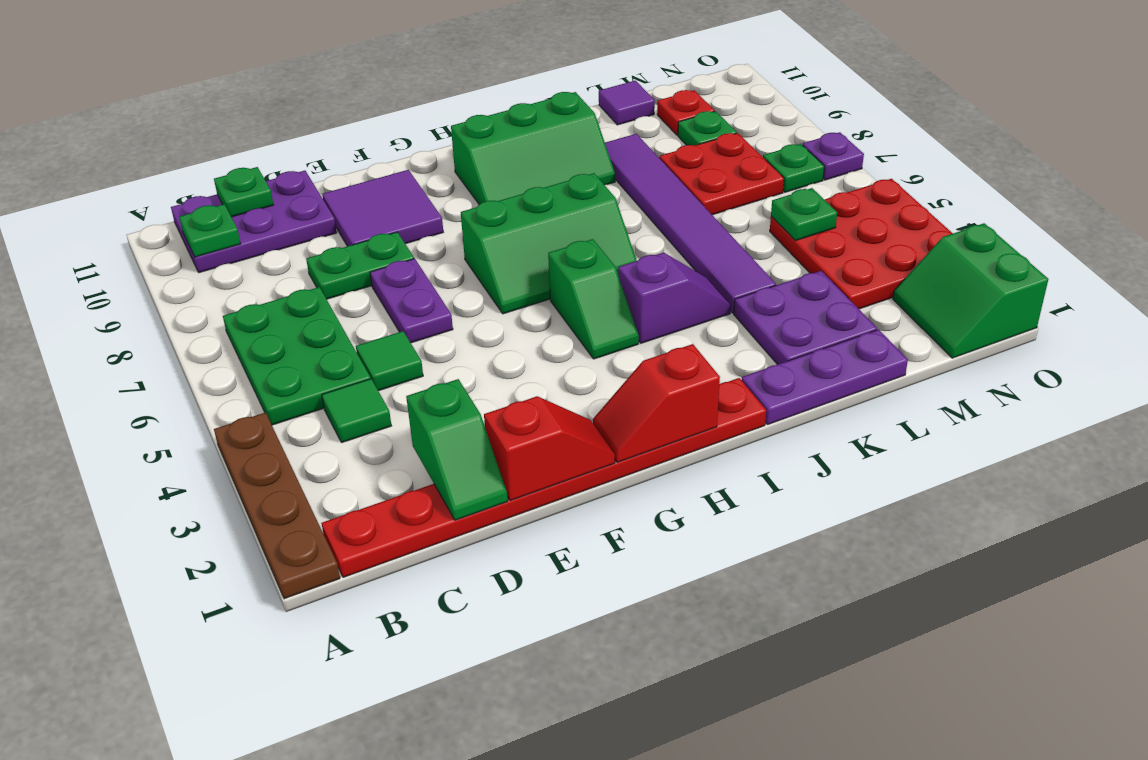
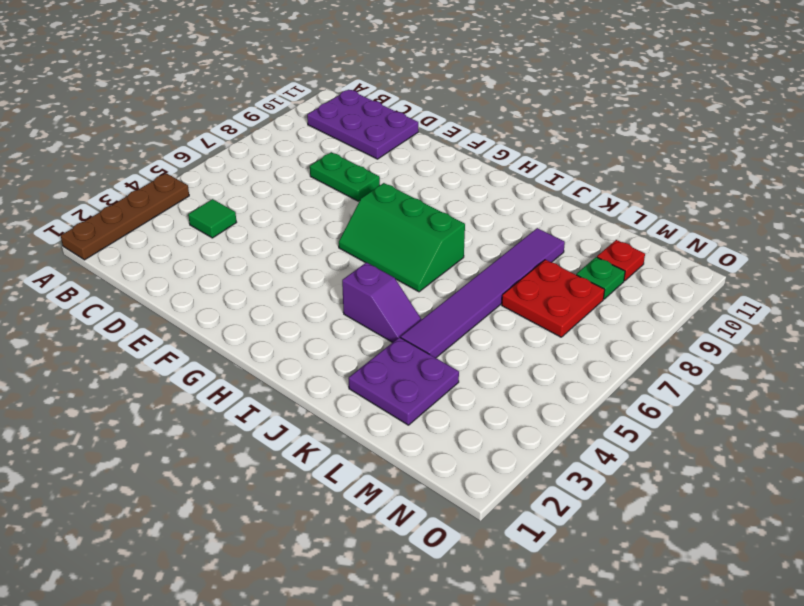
none -> red plate B1:I1 level 1
none -> green plate B5:C7 level 1
none -> green tile D5 level 1
none -> purple plate E6:E7 level 1

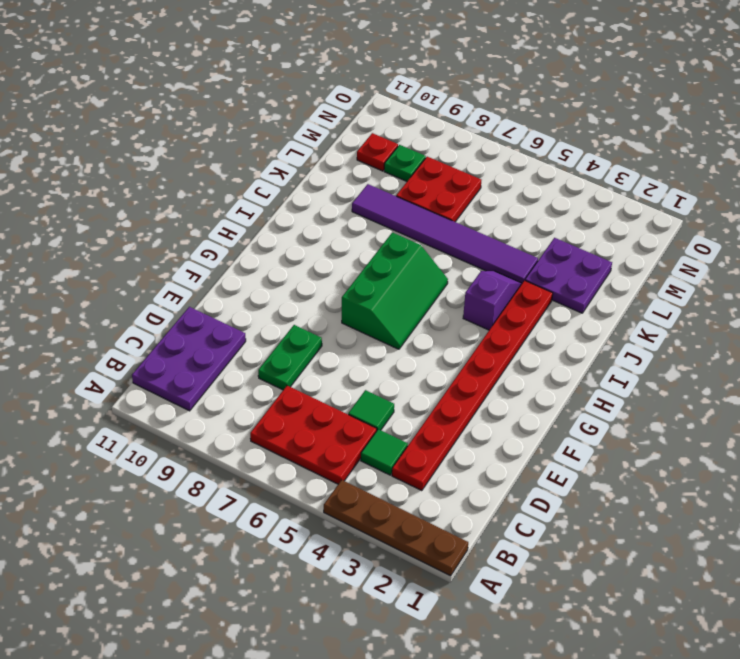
red plate B5:C7 level 1 -> green plate B5:C7 level 1
red plate C3:J3 level 1 -> red plate B1:I1 level 1
none -> purple plate E6:E7 level 1
none -> purple tile E9:F10 level 1
none -> green slope H4:H5 level 1 top 5
none -> green slope H9:J10 level 1 top 10

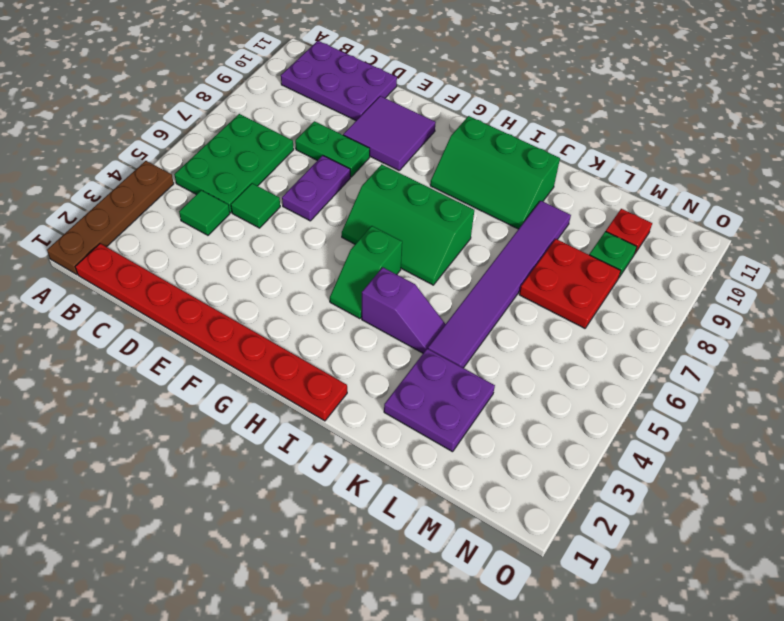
none -> purple plate J1:L1 level 1
none -> purple tile L11 level 1
none -> red plate M3:O5 level 1
none -> green slope N1:O2 level 1 top O

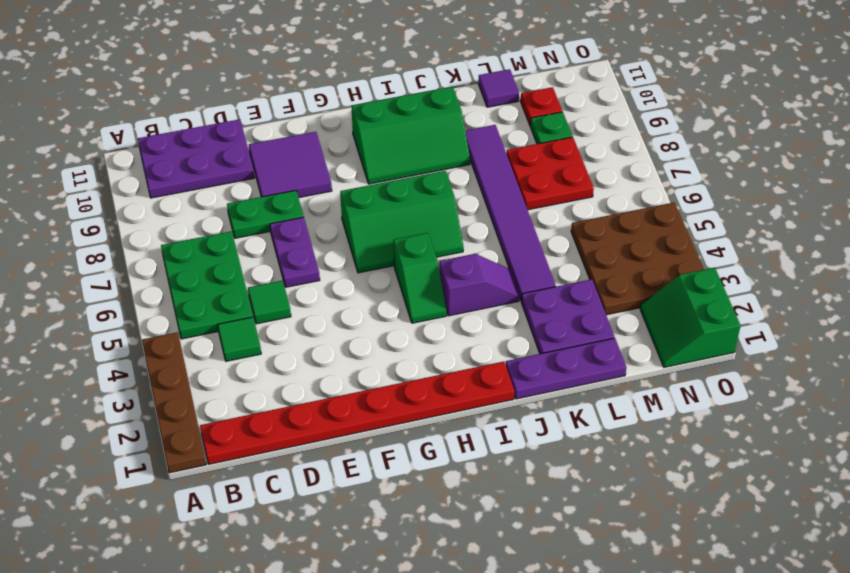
brown plate M3:O5 level 1 -> red plate M3:O5 level 1
none -> green plate N7 level 1
none -> purple plate O7 level 1
none -> green plate B10 level 2
none -> green plate C11 level 2

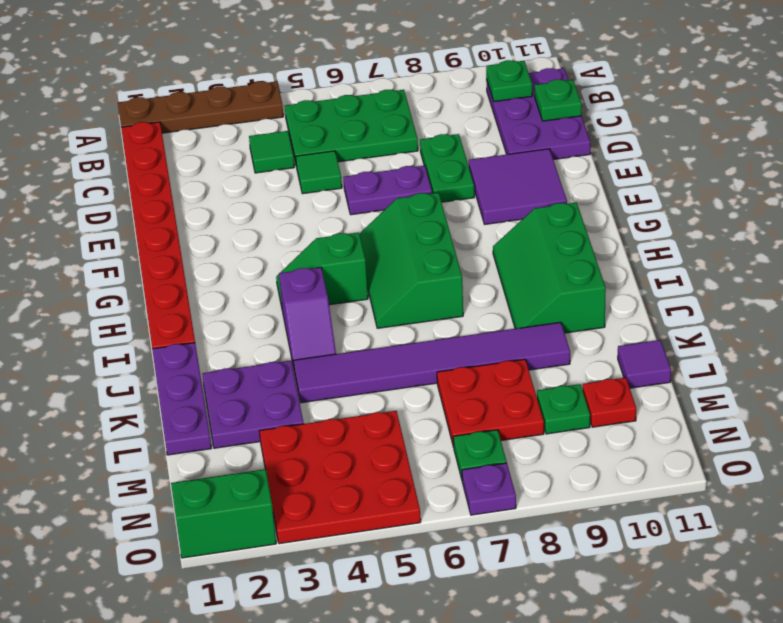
none -> green slope D1:D2 level 2 top 2
none -> red slope E1:F1 level 2 top E
none -> red slope G1:H1 level 2 top H
none -> green plate M5 level 2

